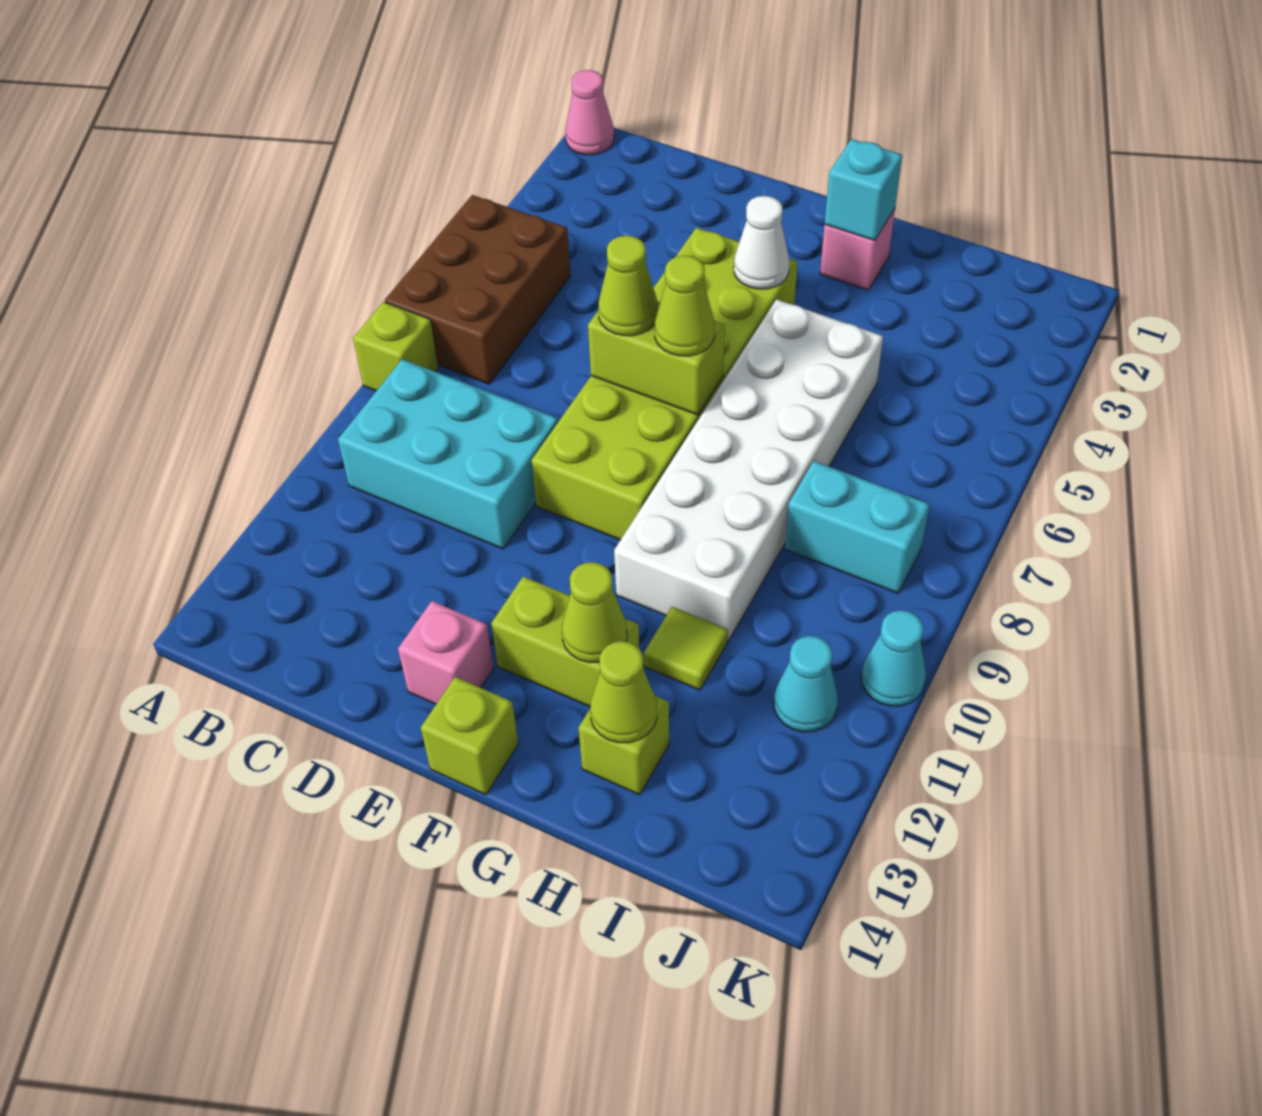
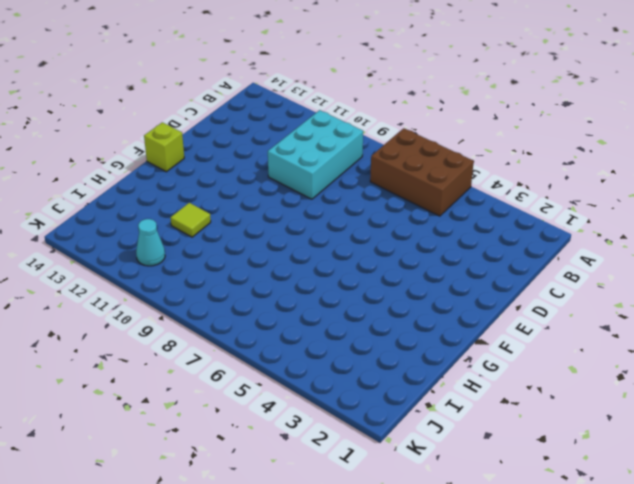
none -> pink cone A1 level 1
none -> lime brick A8 level 1
none -> lime brick E4:F9 level 1

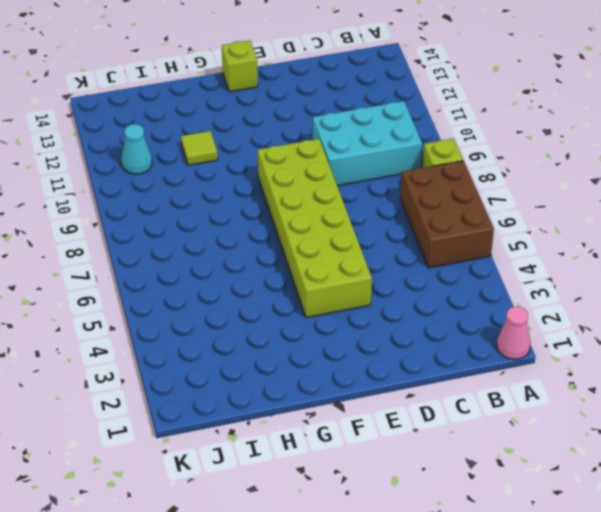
none -> pink brick E13 level 1
none -> lime brick F12:G12 level 1
none -> pink brick G2 level 1

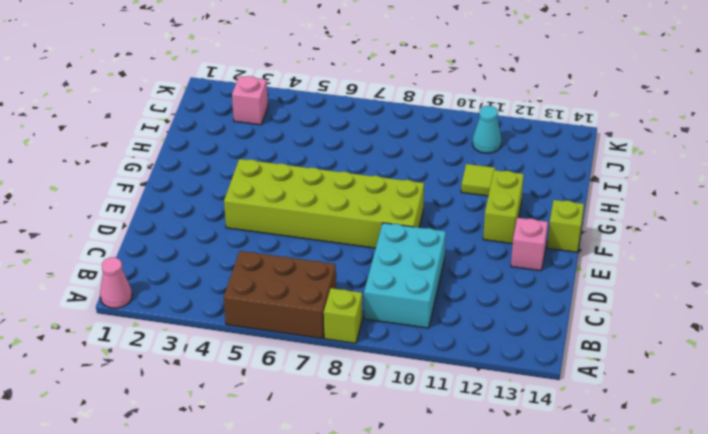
pink brick J3 level 1 -> pink brick G2 level 1
none -> white brick G5:H10 level 1
none -> lime brick H13 level 1
none -> cyan brick I8:J8 level 1

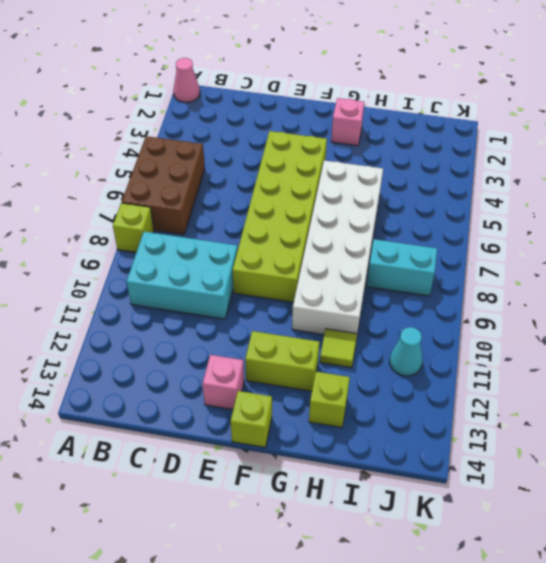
none -> cyan cone K10 level 1
none -> lime brick E7:F7 level 2
none -> white cone F4 level 2

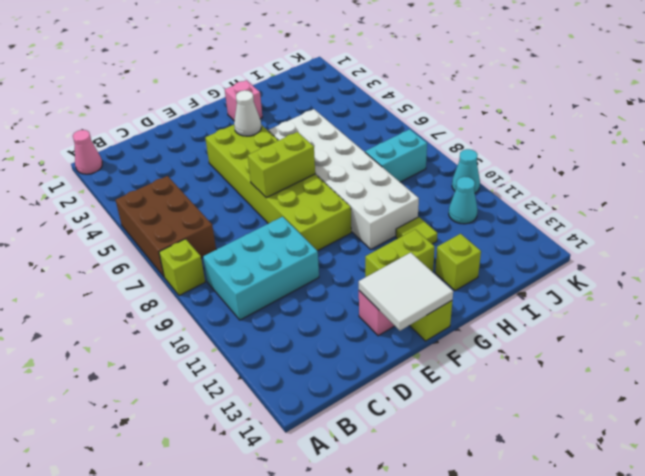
white tile E13:F14 level 2 -> none
none -> cyan brick G2 level 2
none -> lime cone G12 level 2
none -> lime cone H13 level 2

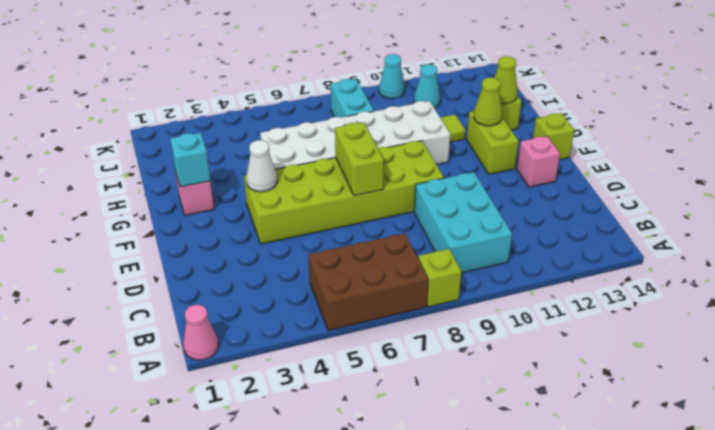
none -> lime cone E7 level 3
none -> lime cone F7 level 3

